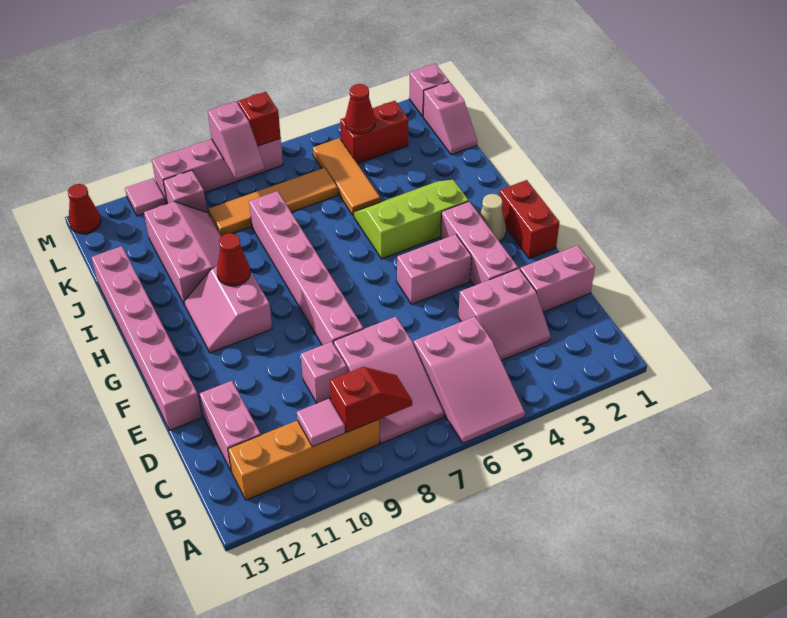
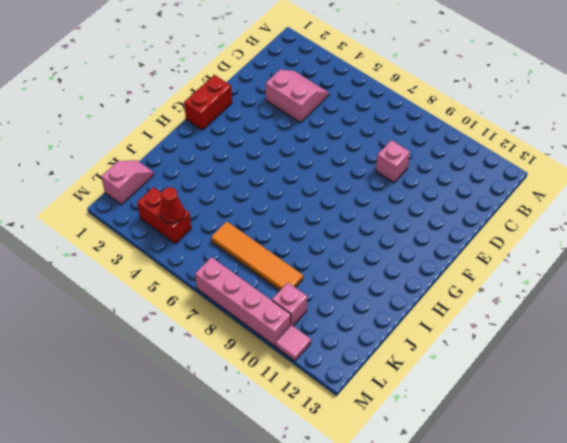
none -> pink slope A5:C6 level 1 top C
none -> pink slope B7:D8 level 1 top D
none -> orange brick B9:B12 level 1
none -> pink brick C12:D12 level 1

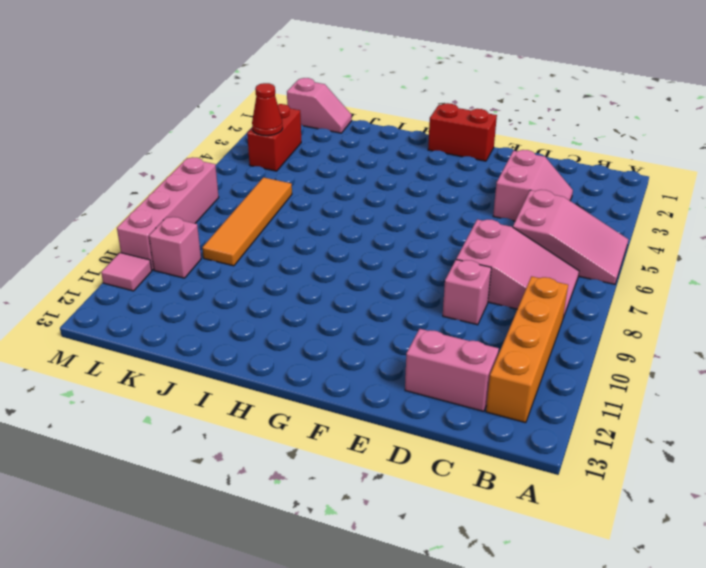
none -> pink brick D1:D2 level 1
none -> pink brick E3:G3 level 1
none -> pink brick E8:J8 level 1
none -> pink brick E13:J13 level 1

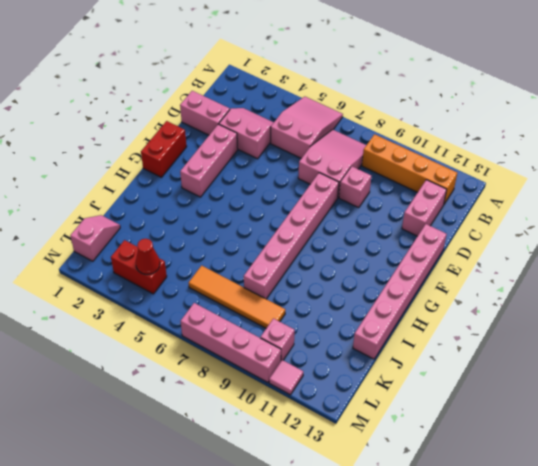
none -> pink brick F4:F5 level 1
none -> tan cone G2 level 1
none -> pink slope G10:H11 level 1 top 10
none -> lime slope H3:I5 level 1 top H

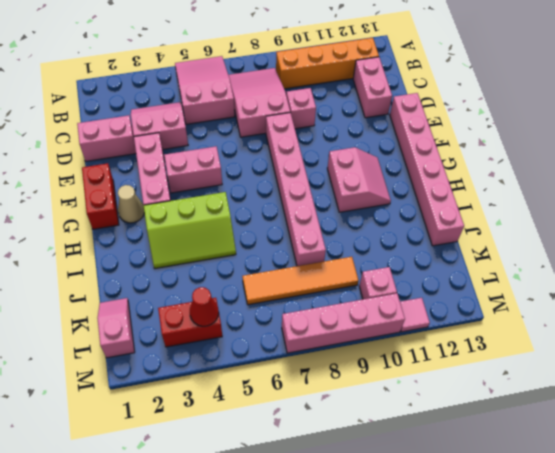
none -> pink slope I10:K11 level 1 top 11
none -> orange tile J5:L5 level 1
none -> pink brick M1 level 1
none -> red cone M13 level 1

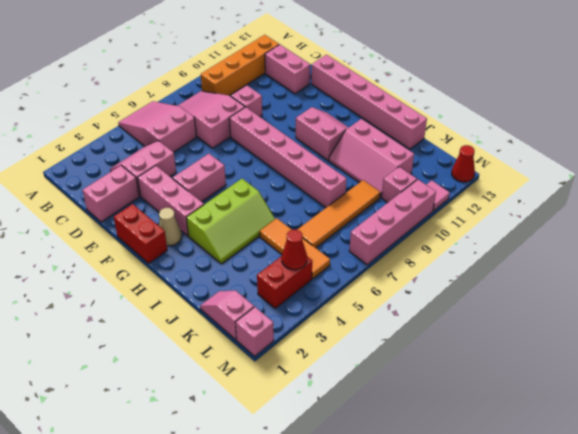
none -> red slope B8:B9 level 2 top 9
none -> pink tile B10 level 2
none -> red cone H10 level 2
none -> pink slope L8:M8 level 2 top M

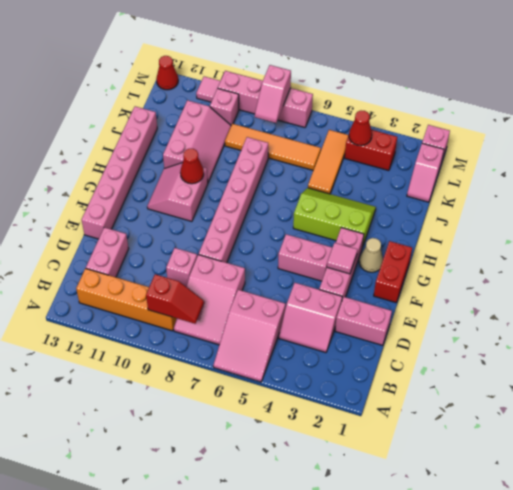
pink tile F3 level 2 -> pink tile B10 level 2
none -> red brick M7 level 2

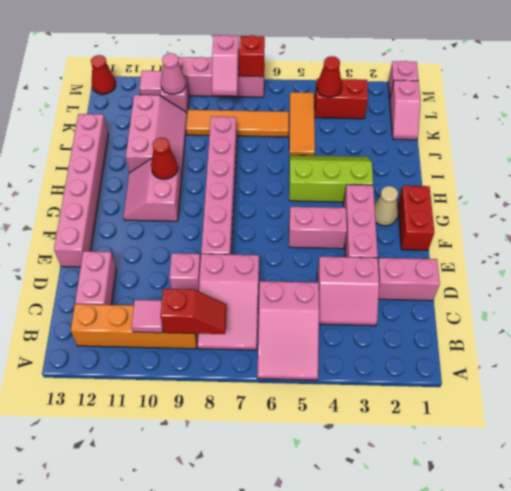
pink cone L10 level 2 -> none

